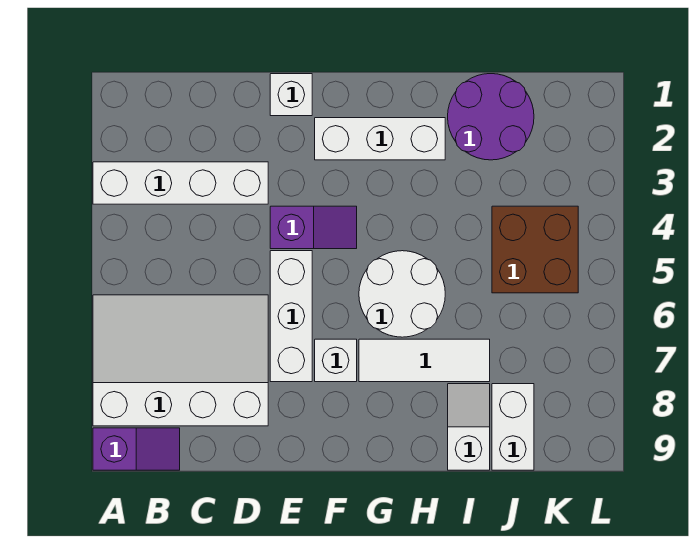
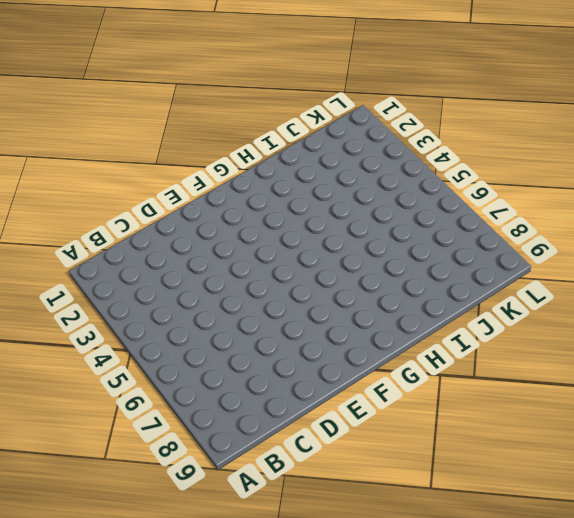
none -> white brick A3:D3 level 1
none -> white slope A6:D8 level 1 top 8
none -> purple slope A9:B9 level 1 top A

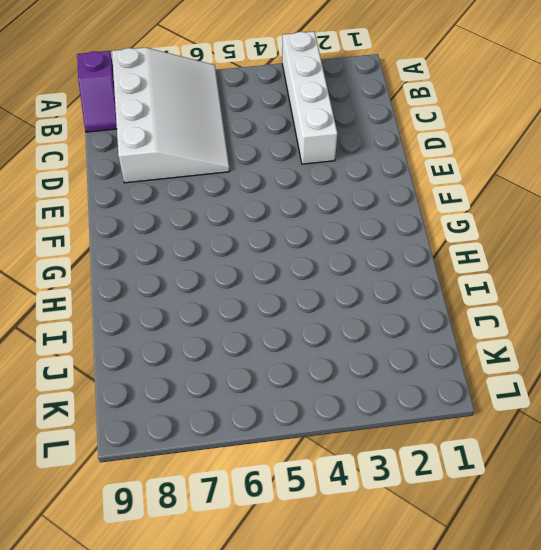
none -> white brick E1 level 1
none -> purple slope E4:F4 level 1 top E
none -> white brick E5:E7 level 1

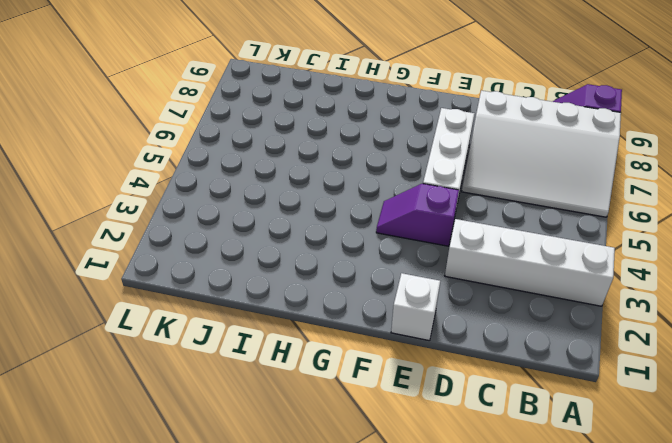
none -> white brick F2:H2 level 1
none -> white brick F7 level 1
none -> white round brick G5:H6 level 1

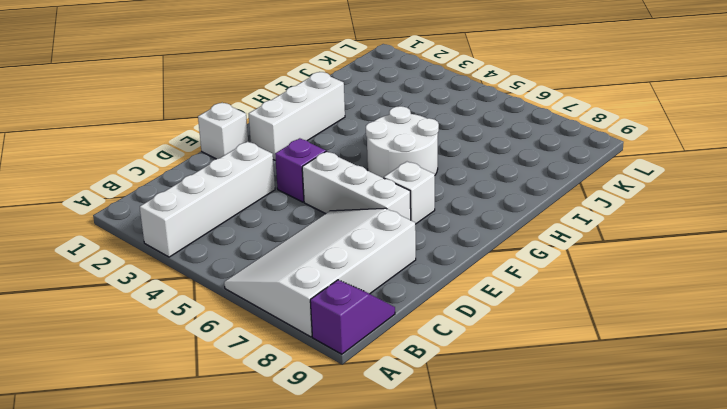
none -> white tile G7:I7 level 1
none -> purple round brick I1:J2 level 1
none -> white slope I8:I9 level 1 top 9

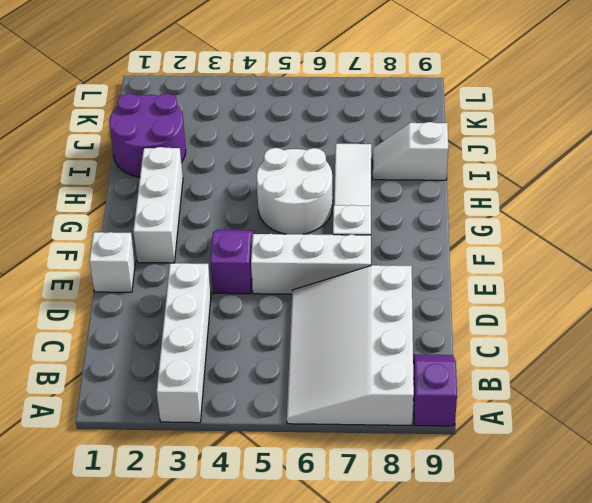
none -> brown brick J4:K5 level 1
none -> white brick J8:J9 level 1

